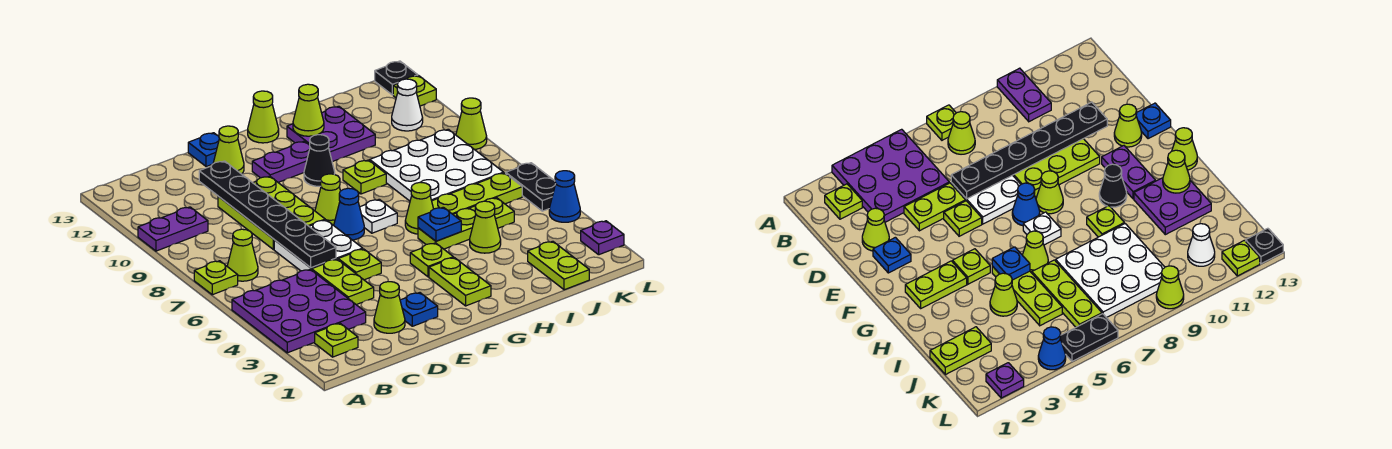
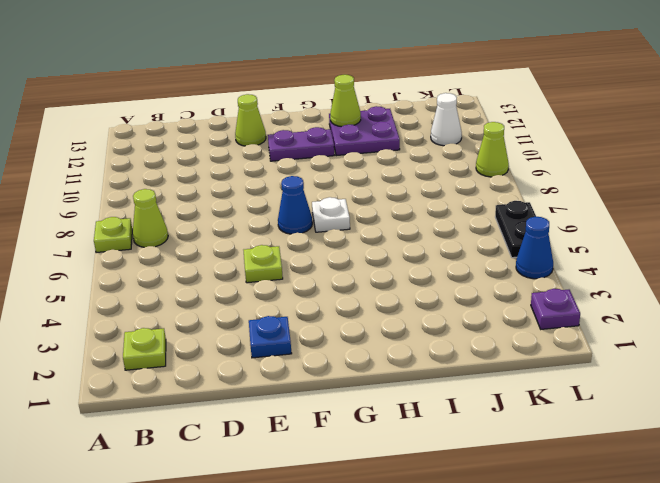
none -> purple plate A3:C5 level 1
none -> purple plate A10:B10 level 1
none -> lime cone D2 level 1
none -> lime plate D4:D5 level 1

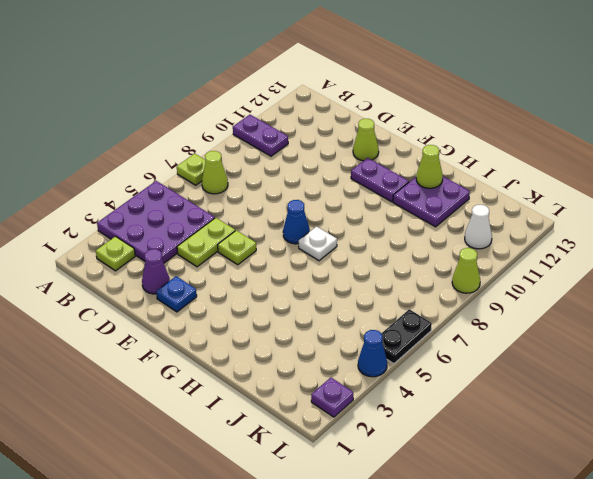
purple cone D2 level 1 -> lime cone D2 level 1
none -> white plate D6:E7 level 1
none -> lime plate D8:E10 level 1
none -> blue plate E13 level 1
none -> lime cone F8 level 1

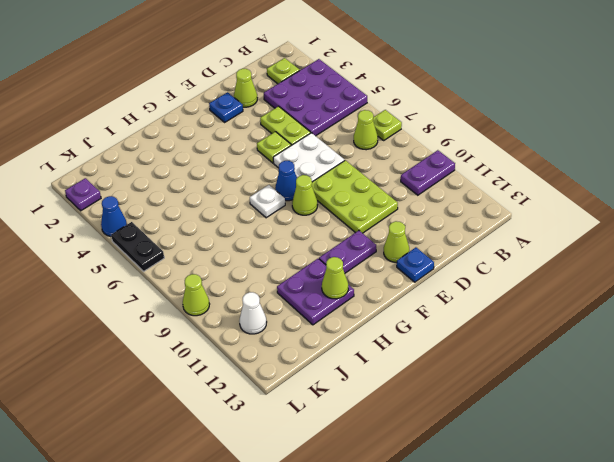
none -> lime plate G2:G3 level 1
none -> lime plate G4 level 1
none -> black cone G10 level 1
none -> lime cone G13 level 1

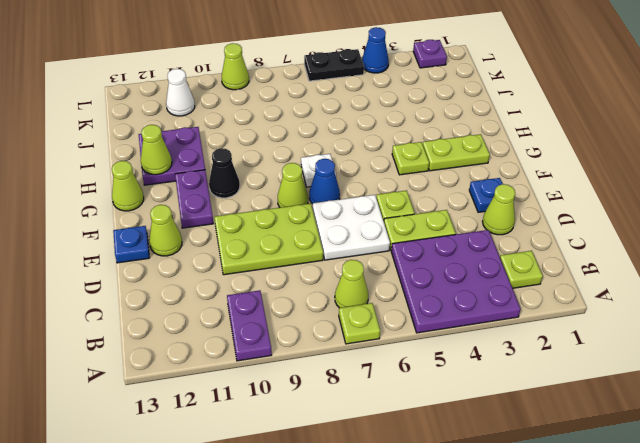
none -> lime plate H5:J5 level 1
none -> lime cone H6 level 1
none -> lime plate H9 level 1
none -> lime cone I4 level 1

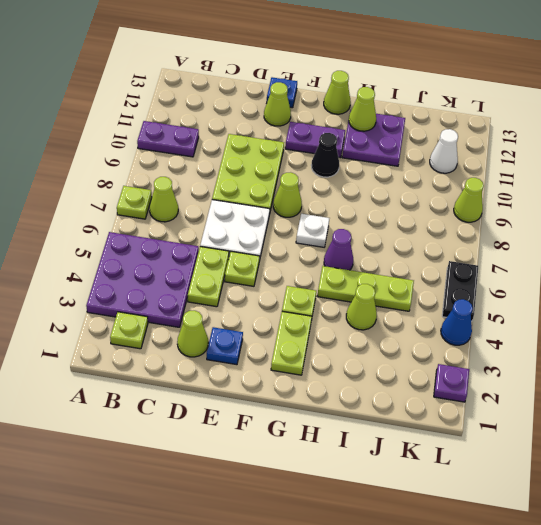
purple cone H6 level 1 -> lime cone H6 level 1
none -> blue cone F7 level 1
none -> lime plate H9 level 1
none -> lime plate I6:K6 level 1
none -> white plate I7:K9 level 1

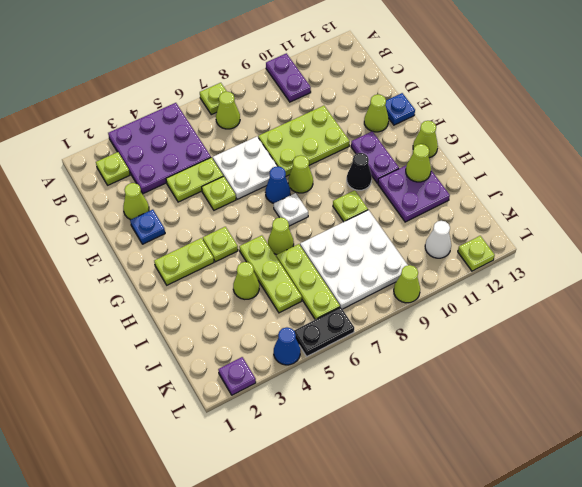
none -> lime plate J1:J2 level 1
none -> black plate L13 level 1
none -> black plate D6:D11 level 2
none -> blue plate H5 level 2

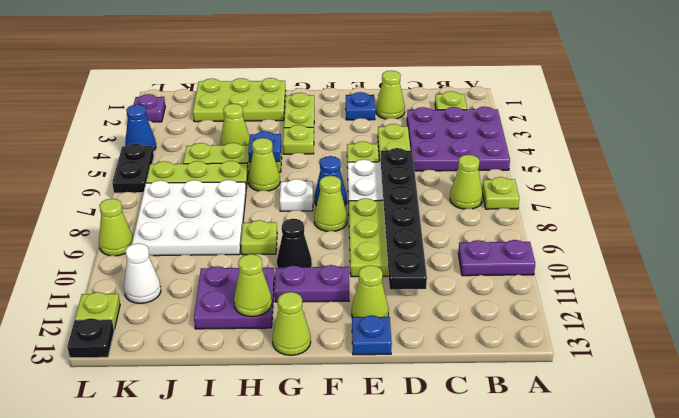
lime plate H1:J2 level 1 -> lime plate J1:J2 level 1

